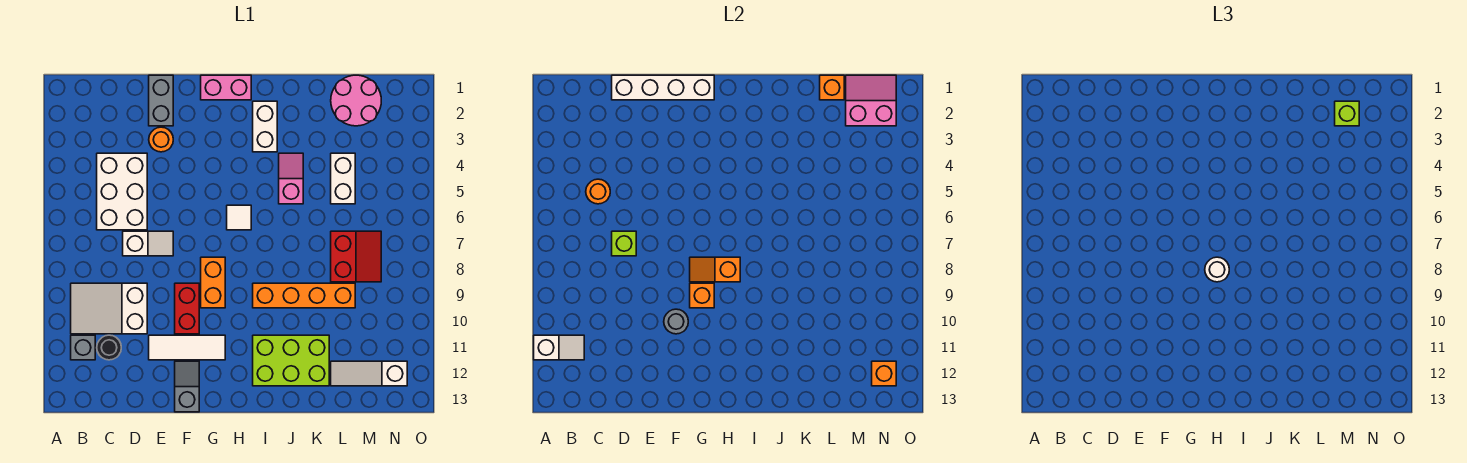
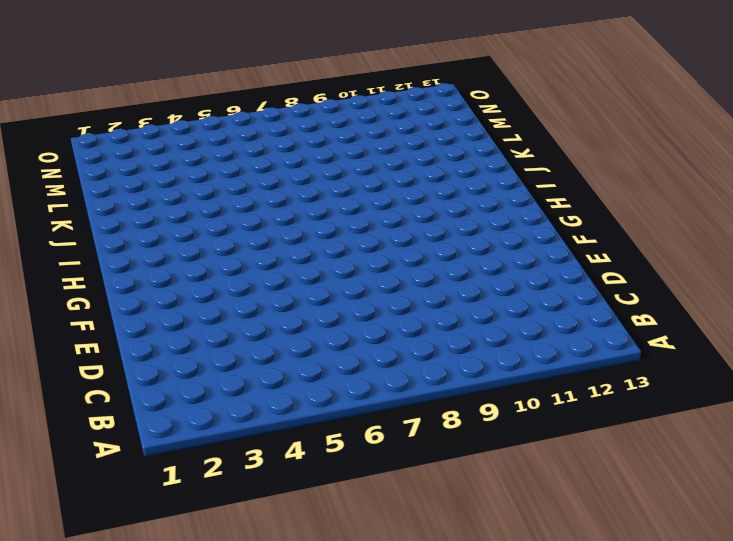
none -> white slope B9:D10 level 1 top D
none -> grey brick B11 level 1
none -> white brick C4:D6 level 1
none -> black round brick C11 level 1

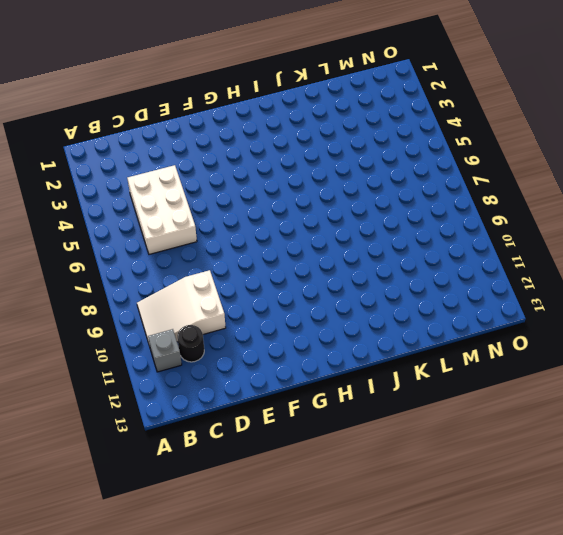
none -> white slope D7:E7 level 1 top D
none -> grey brick E1:E2 level 1
none -> orange round brick E3 level 1
none -> white tile E11:G11 level 1

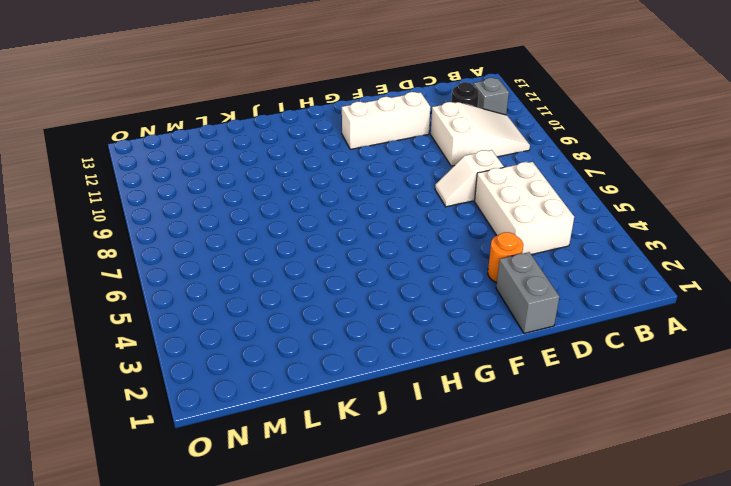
white brick E11:G11 level 1 -> white tile E11:G11 level 1
none -> red brick F9:F10 level 1
none -> grey slope F12:F13 level 1 top 13
none -> pink brick G1:H1 level 1
none -> orange brick G8:G9 level 1

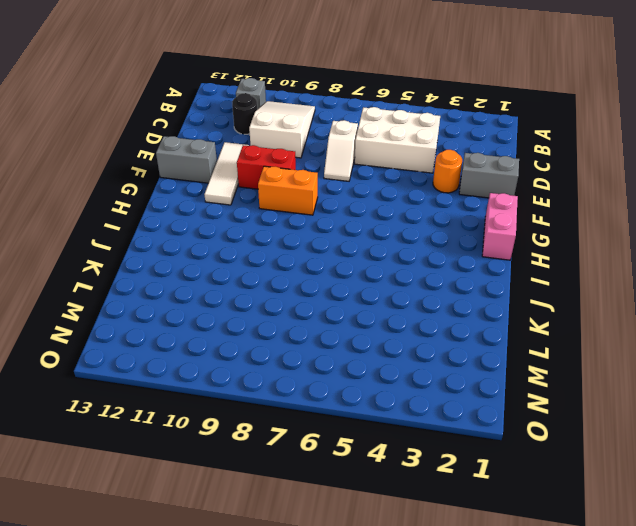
grey brick F12:F13 level 1 -> grey slope F12:F13 level 1 top 13
none -> white tile H6 level 1
none -> white brick I2:I3 level 1
none -> orange brick I9:L9 level 1
none -> lime brick I11:K12 level 1

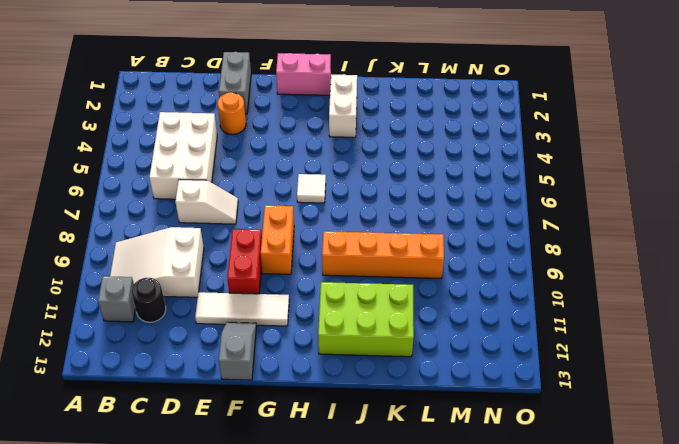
none -> pink slope J4:J5 level 1 top 5
none -> pink round brick L1:M2 level 1
none -> white brick L4:L5 level 1
none -> red slope L7:M8 level 1 top L

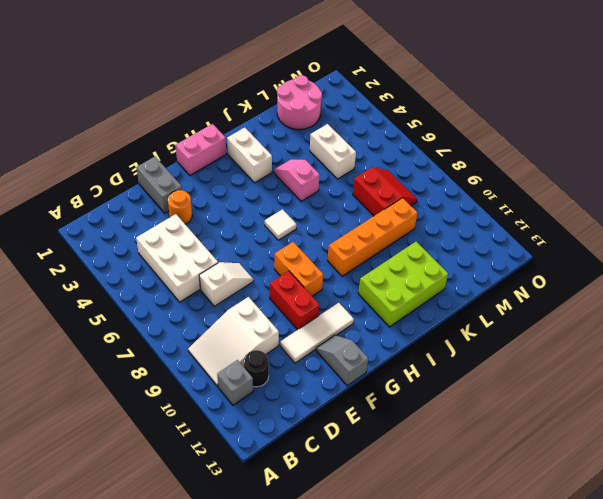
none -> white slope L12:N12 level 1 top N
none -> white slope A11:B11 level 2 top A
none -> orange round brick C5 level 2
none -> white brick D1:G1 level 2

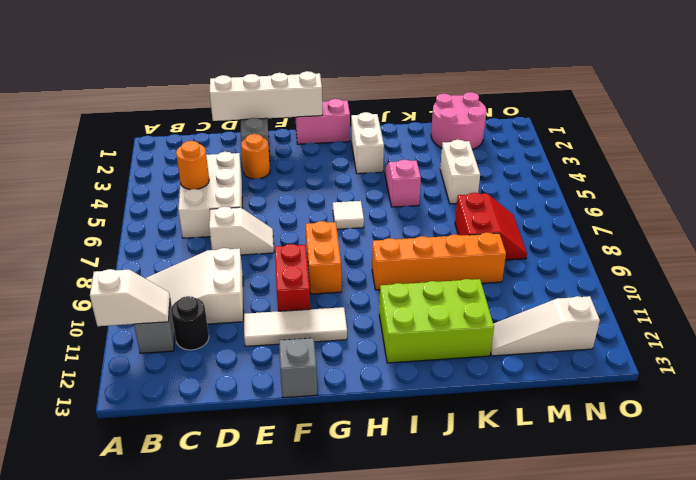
none -> lime brick D7 level 2
none -> grey round brick F10 level 2
none -> orange slope G8:H8 level 2 top H
none -> orange brick G9 level 2

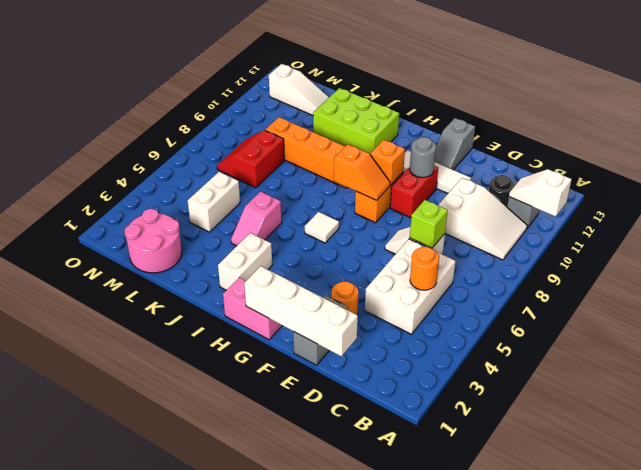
none -> orange brick L1 level 2
none -> pink slope M1:N2 level 2 top 2
none -> orange brick N12 level 2
none -> white round brick H8 level 3

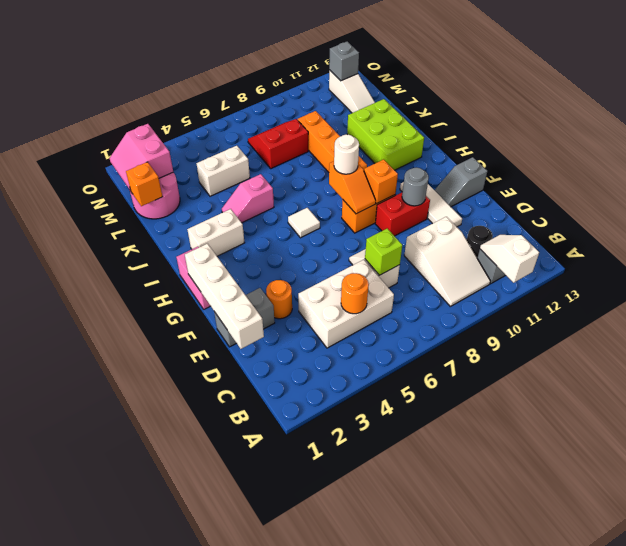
grey brick N12 level 2 -> orange brick N12 level 2
none -> lime brick M2 level 3

